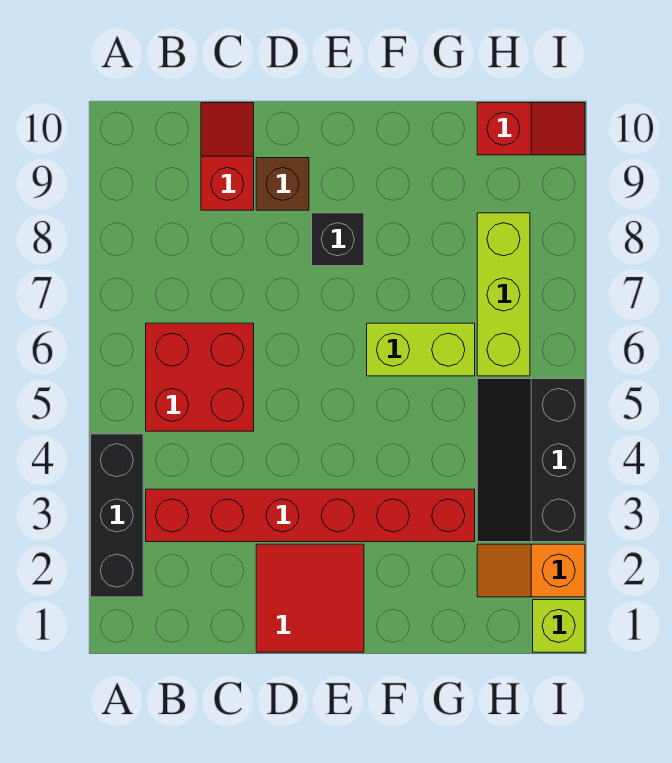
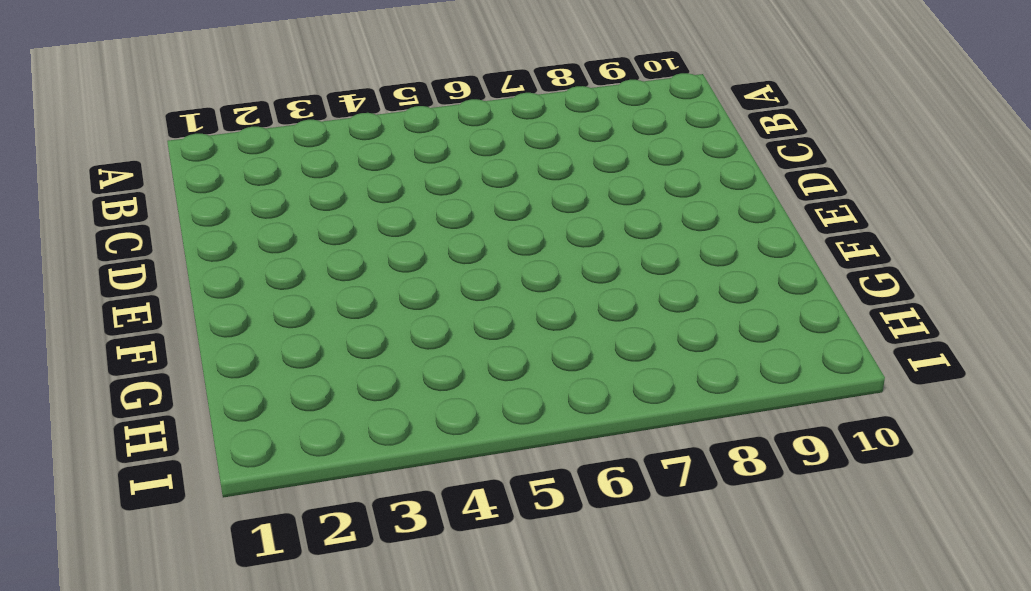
none -> black brick A2:A4 level 1
none -> red brick B3:G3 level 1
none -> red brick B5:C6 level 1

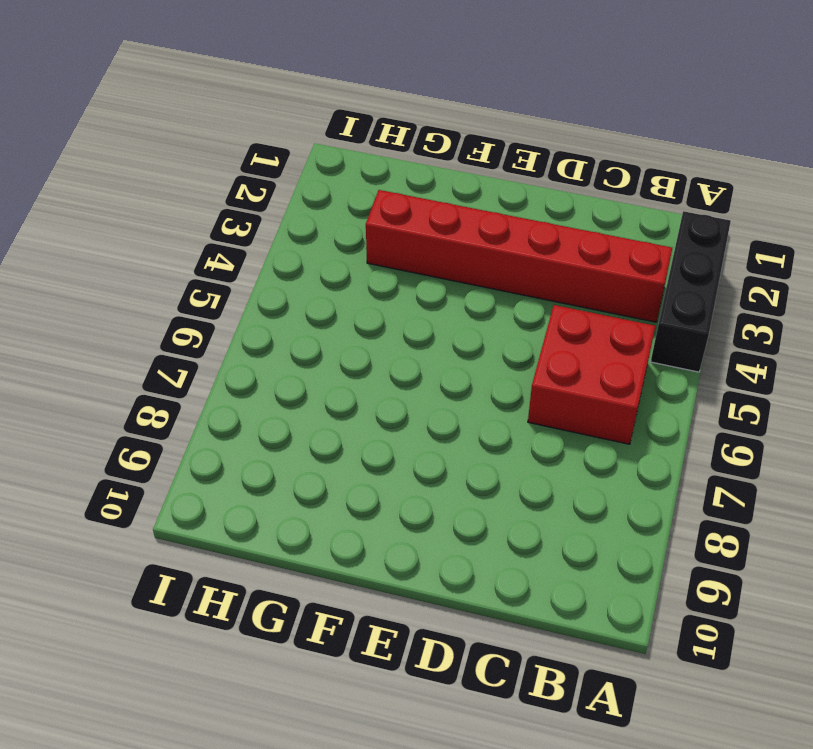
none -> red slope C9:C10 level 1 top 9
none -> red tile D1:E2 level 1
none -> brown brick D9 level 1

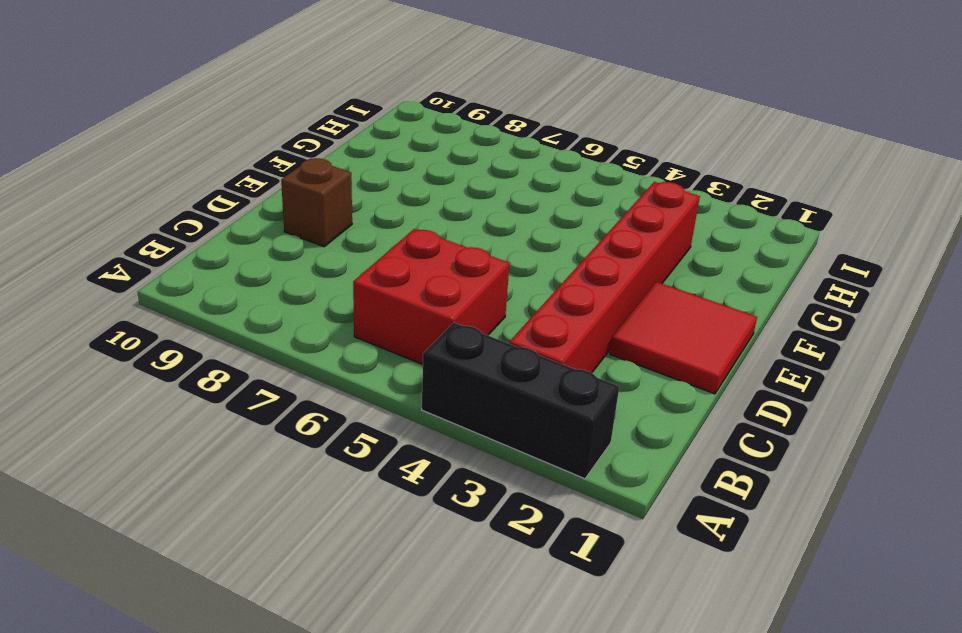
none -> red slope C9:C10 level 1 top 9
none -> black brick E8 level 1
none -> lime brick F6:G6 level 1

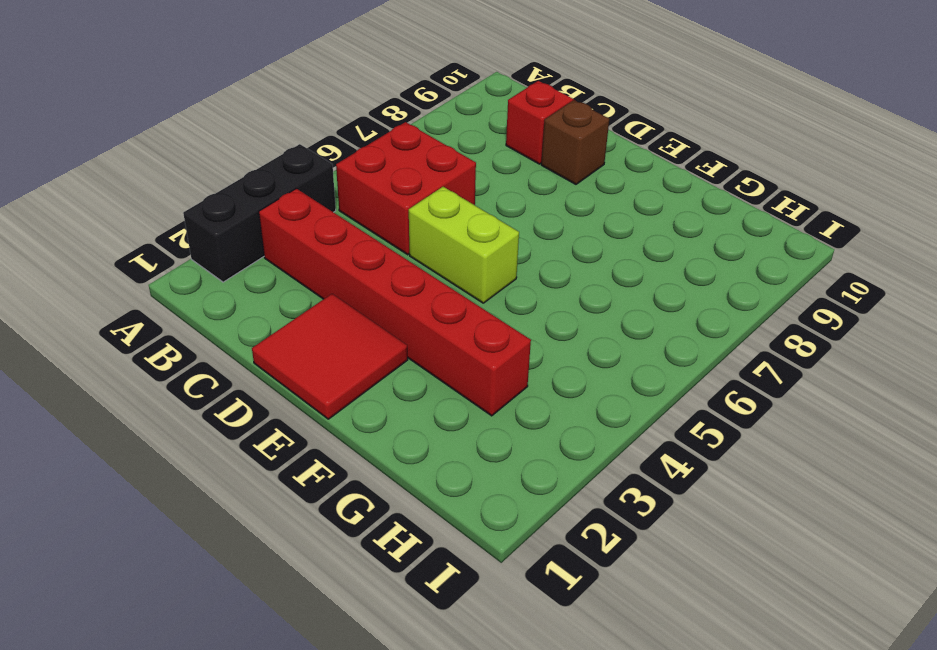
lime brick D5:E5 level 1 -> lime brick F6:G6 level 1
none -> black brick E8 level 1
none -> orange slope H2:I2 level 1 top I
none -> black slope H3:I5 level 1 top I

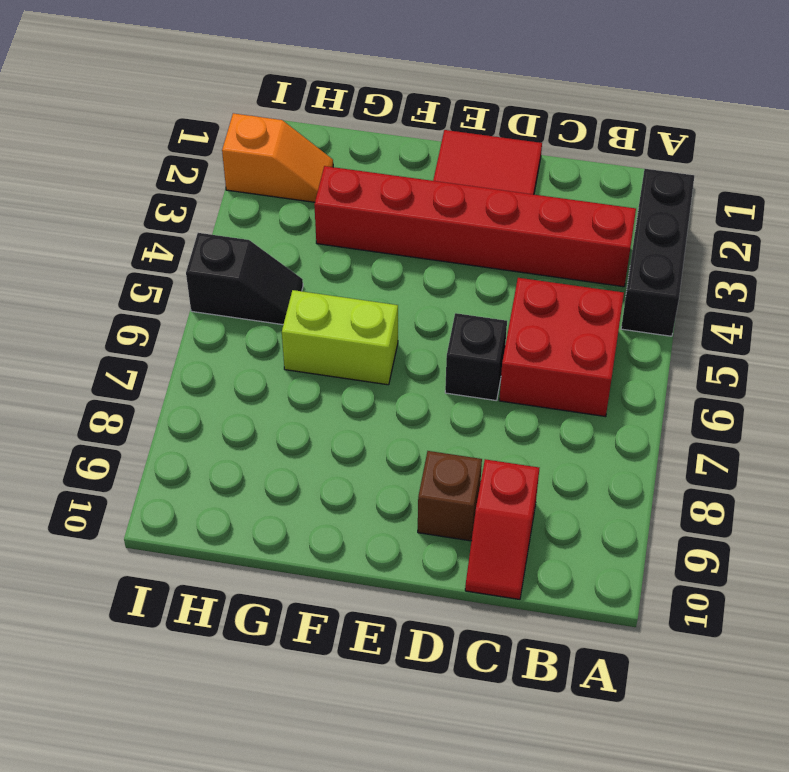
black brick D6 level 1 -> black brick E8 level 1
black slope H5:I5 level 1 top I -> black slope H3:I5 level 1 top I
none -> lime brick H6:H8 level 1
none -> red slope H10:I10 level 1 top H
none -> lime brick I1 level 1

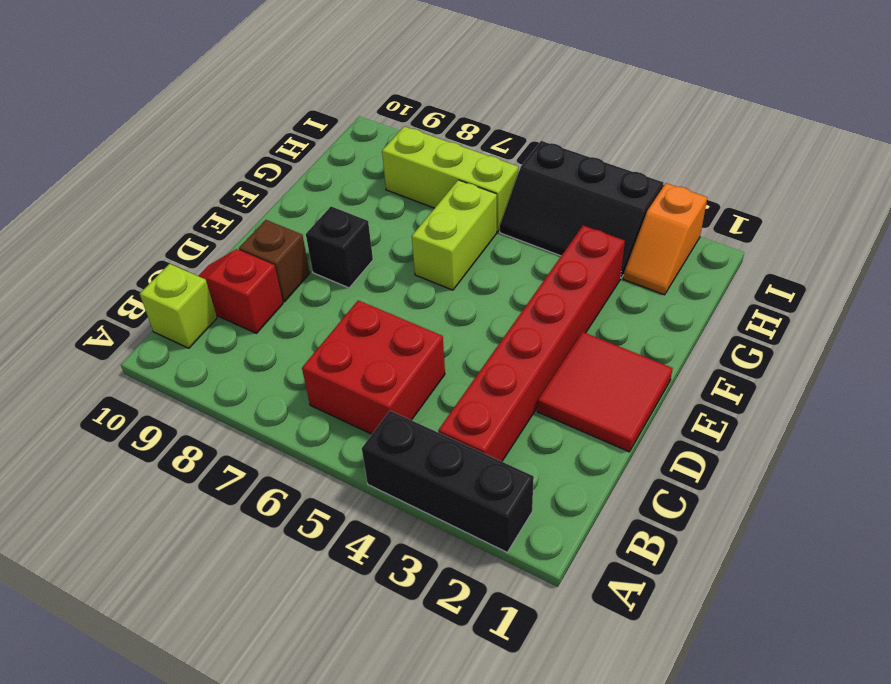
lime brick B10 level 1 -> lime brick I1 level 1
none -> red slope H10:I10 level 1 top H

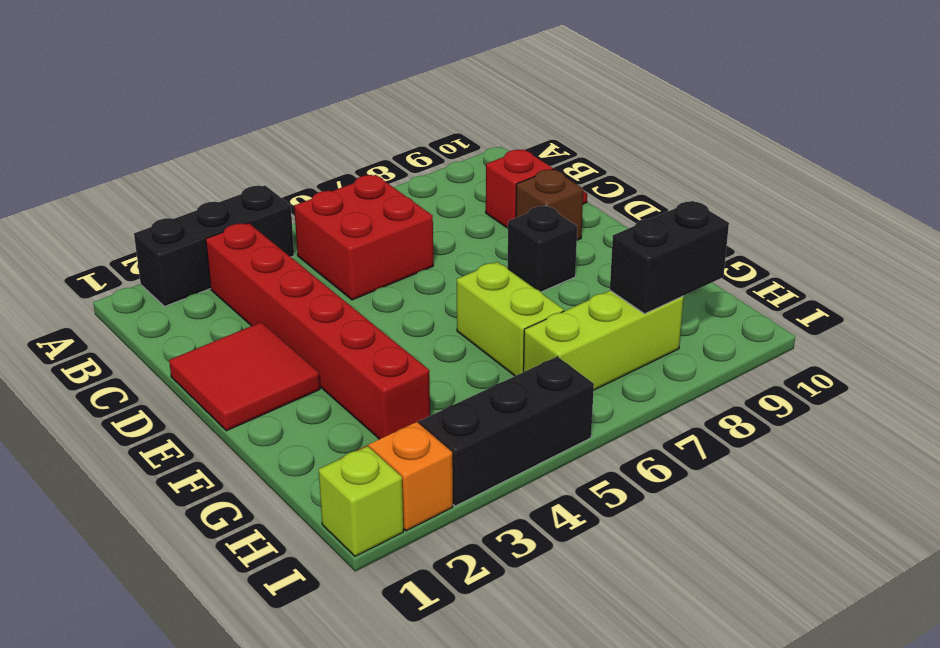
black brick H8:H9 level 2 -> none
none -> red slope H10:I10 level 1 top H

